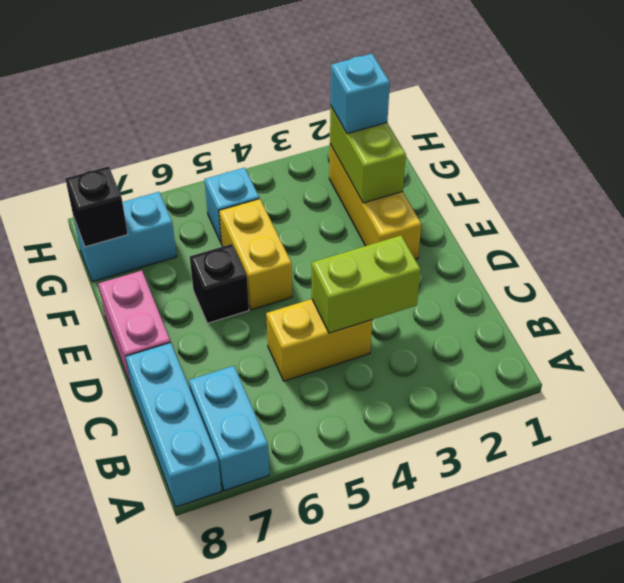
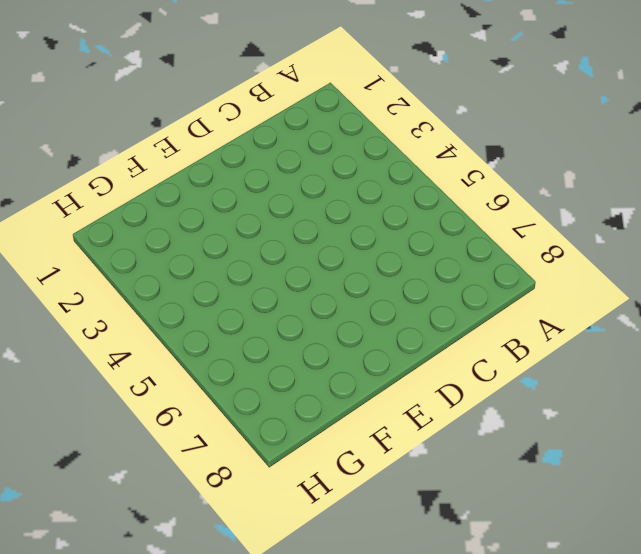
none -> cyan brick A7:B7 level 1
none -> cyan brick A8:C8 level 1
none -> yellow brick C4:C5 level 1

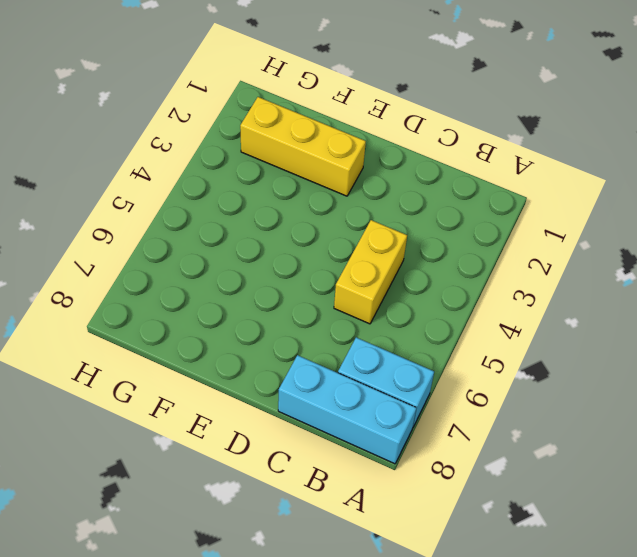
none -> pink brick D8:E8 level 1
none -> yellow brick E5:F5 level 1
none -> black brick E6 level 1

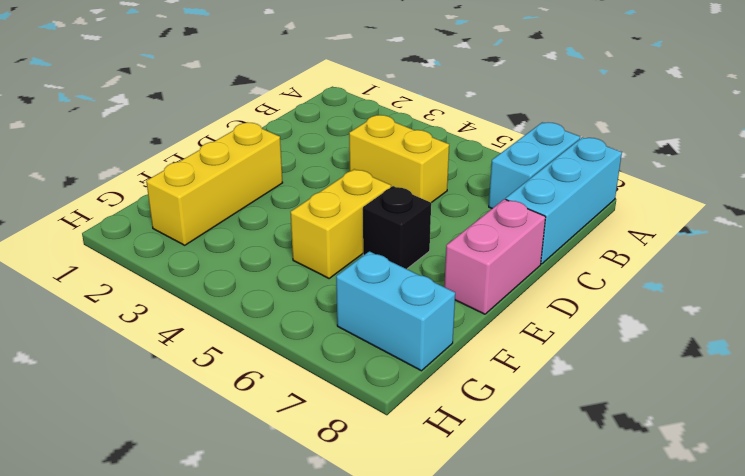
none -> cyan brick G5 level 1
none -> lime brick C3:C4 level 2
none -> lime brick F2:G2 level 2

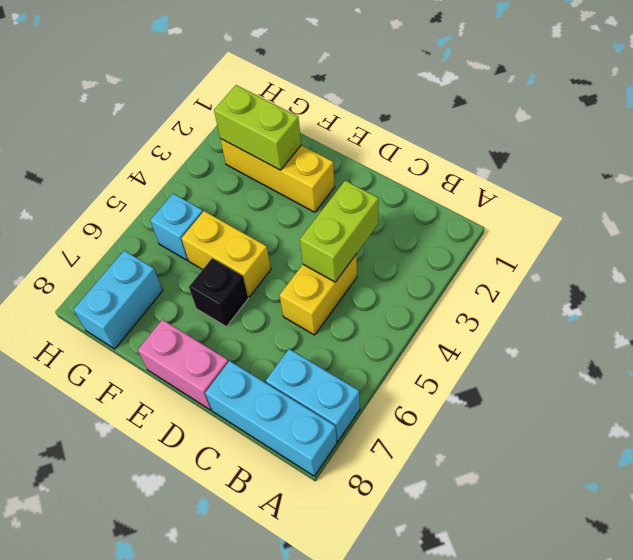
none -> black brick G8 level 2
none -> cyan brick G2 level 3

